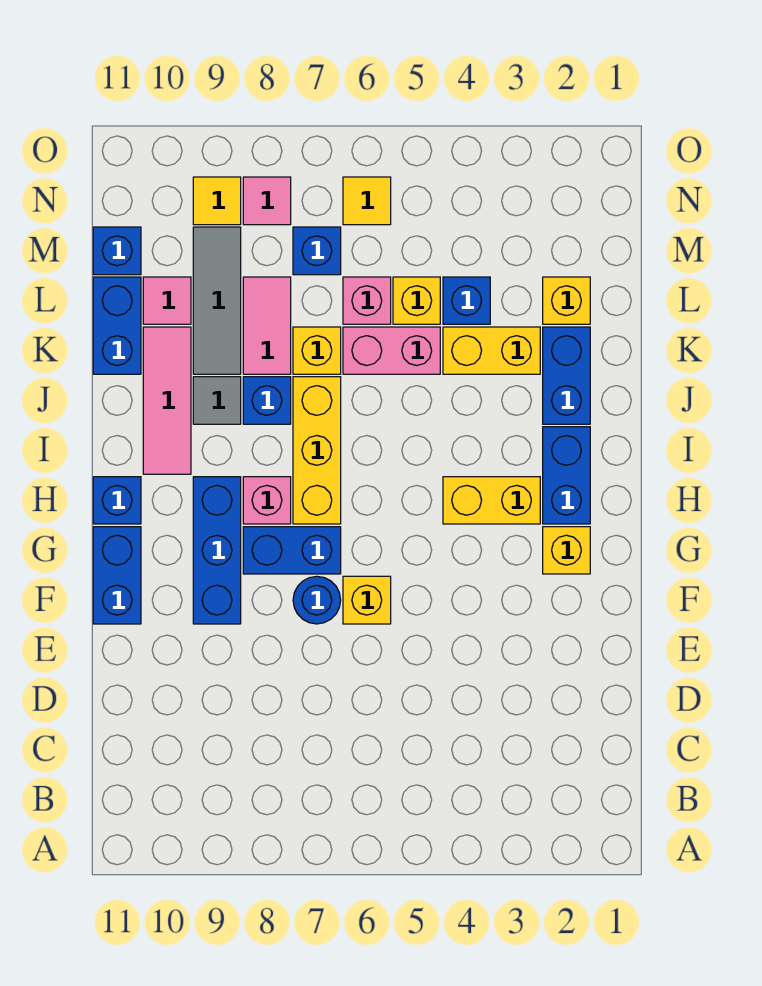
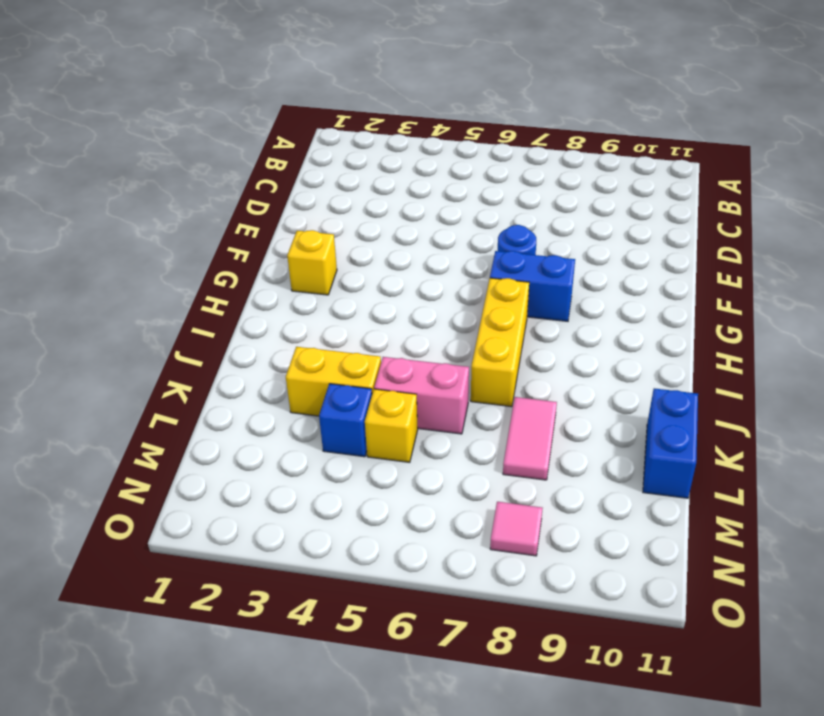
none -> yellow brick F6 level 1
none -> blue brick F9:H9 level 1
none -> blue brick F11:G11 level 1
none -> blue brick H2:I2 level 1

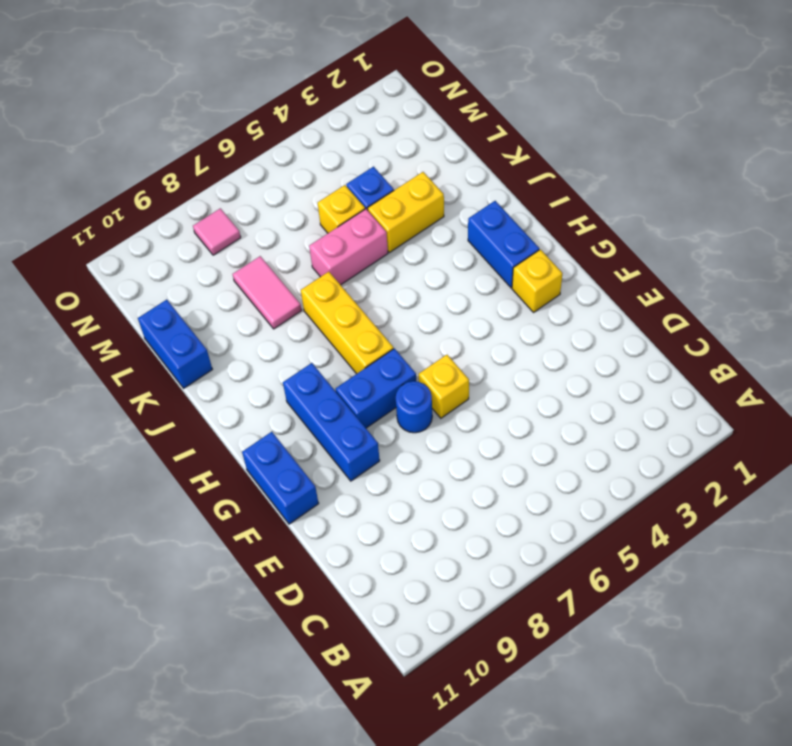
none -> yellow brick H3:H4 level 1
none -> pink brick H8 level 1
none -> blue brick H11 level 1
none -> pink tile I10:K10 level 1

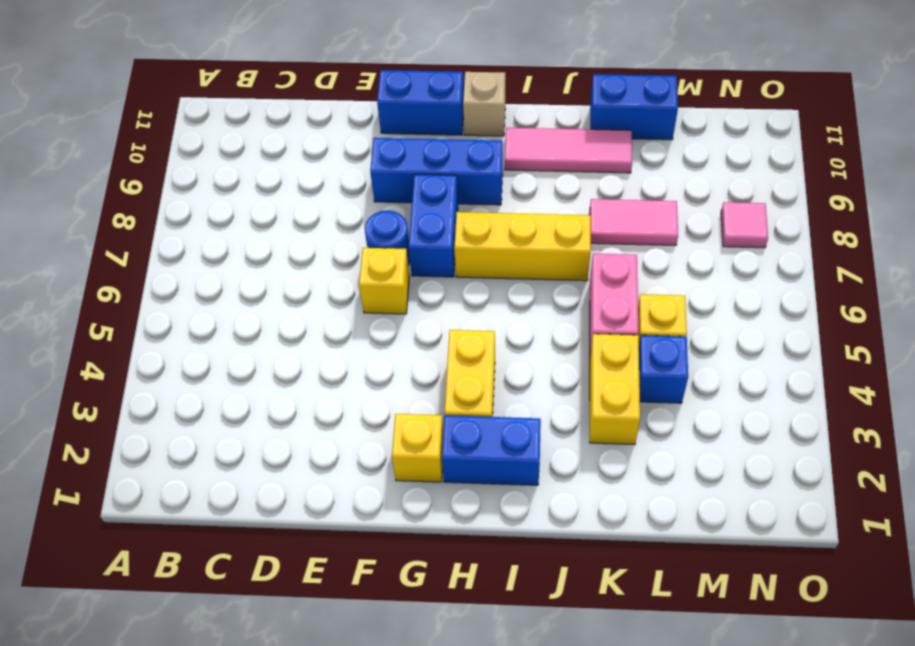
tan brick H11 level 1 -> blue brick H11 level 1
none -> pink brick H8 level 1
none -> blue brick J2:K2 level 1
none -> blue brick J8 level 1
none -> grey tile J9 level 1

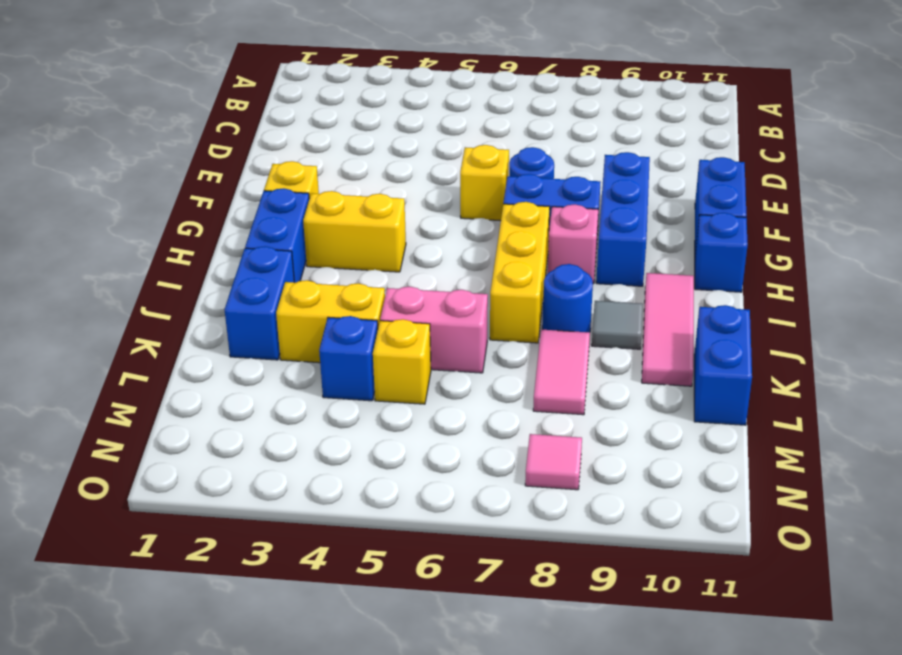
blue round brick J8 level 1 -> blue brick J8 level 1
none -> yellow brick K7 level 1
none -> grey tile K9:M9 level 1
none -> yellow brick L2 level 1
none -> pink brick L6 level 1

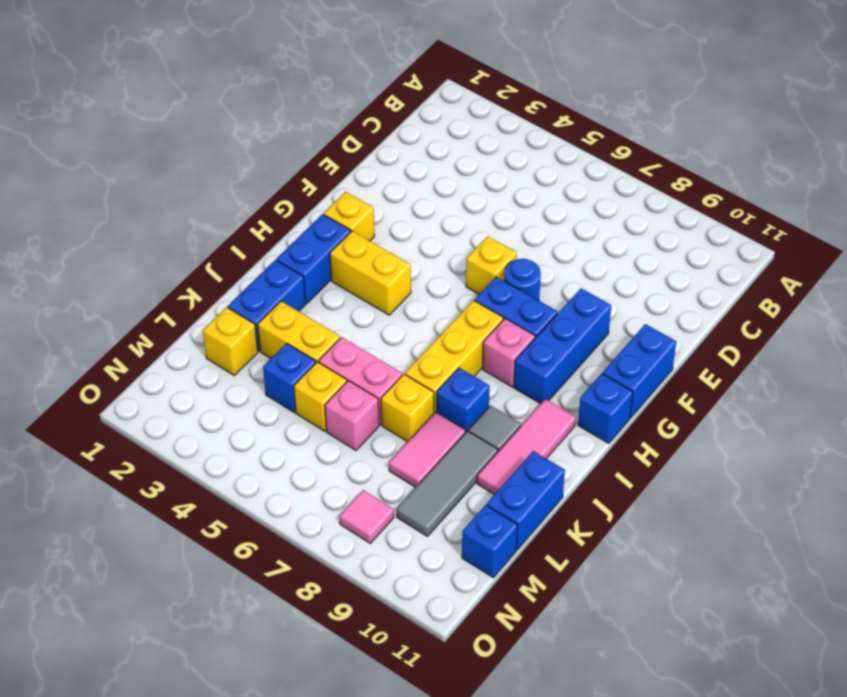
none -> pink tile L10 level 1
none -> blue brick M7 level 1
none -> yellow tile N6 level 1
none -> yellow tile N9 level 1

